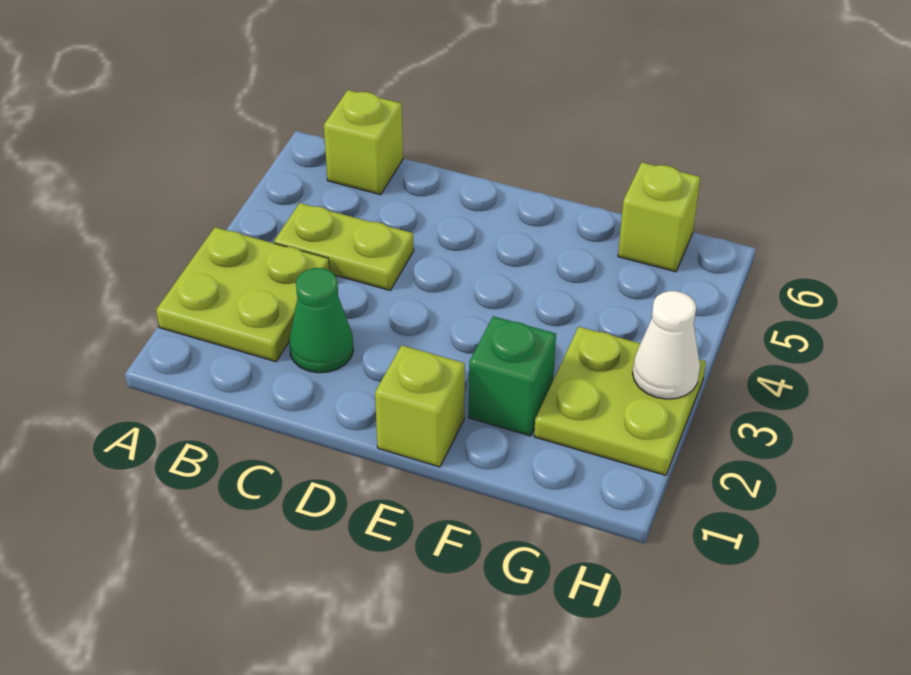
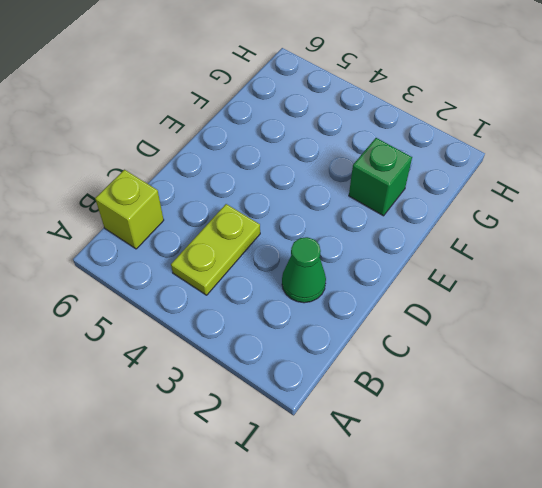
none -> lime plate A2:B3 level 1
none -> lime brick E1 level 1

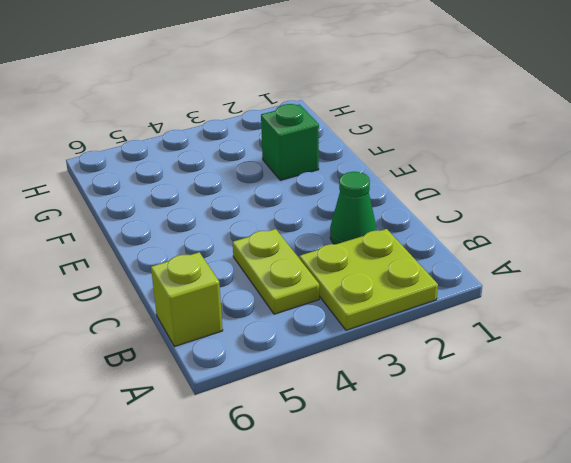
none -> lime brick E1 level 1
none -> lime plate G2:H3 level 1

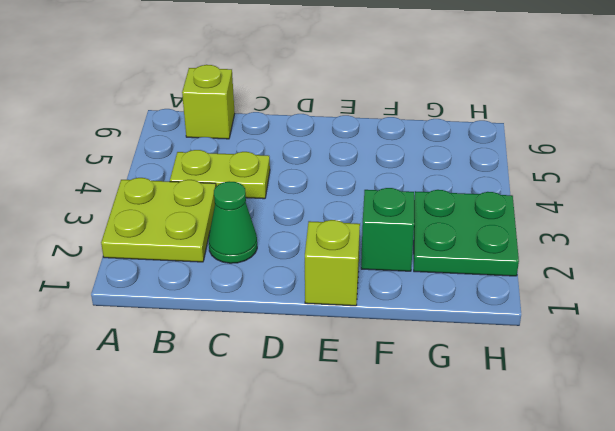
green plate G2:H3 level 1 -> lime plate G2:H3 level 1
none -> lime brick G6 level 1
none -> white cone H3 level 2

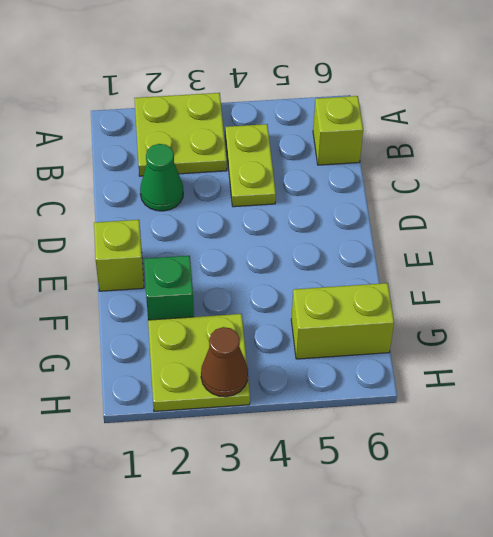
lime brick G5:G6 level 1 -> lime brick G6 level 1
brown cone H3 level 2 -> white cone H3 level 2

